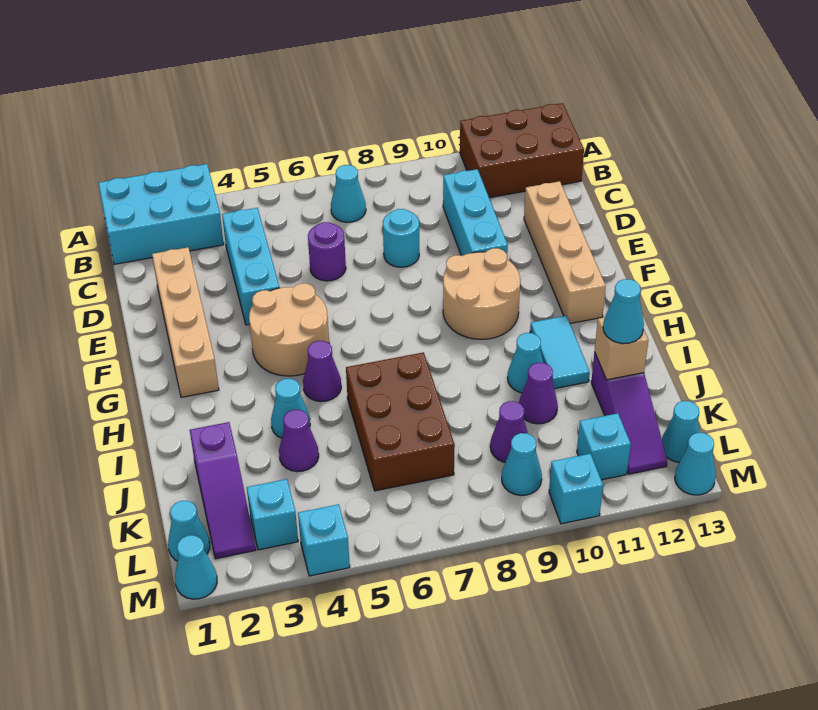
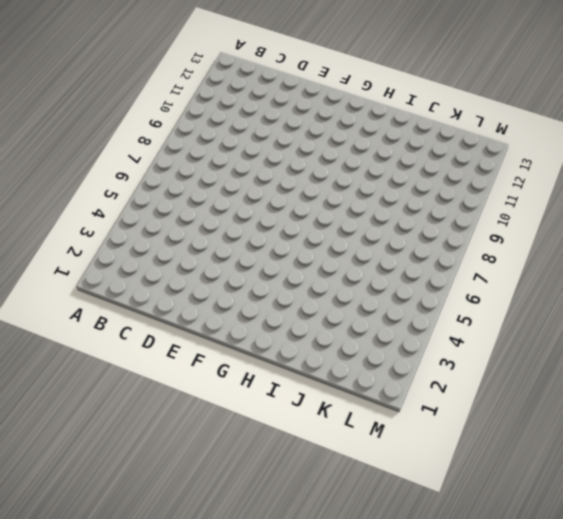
none -> cyan brick A1:B3 level 1
none -> brown brick A11:B13 level 1
none -> cyan cone B7 level 1
none -> cyan brick C4:E4 level 1

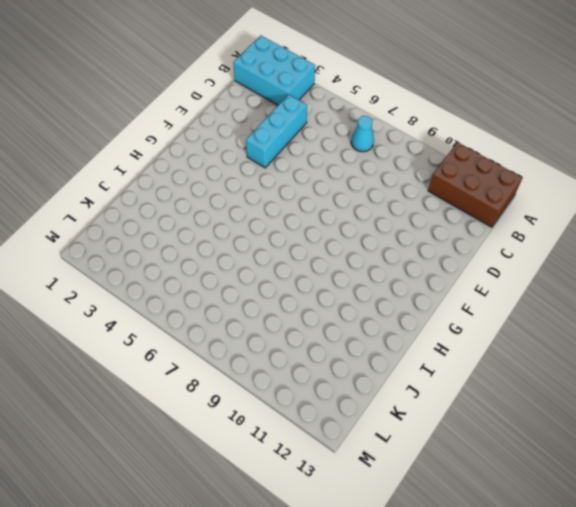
none -> cyan brick C10:E10 level 1
none -> tan brick D2:G2 level 1
none -> purple round brick D6 level 1
none -> cyan round brick D8 level 1

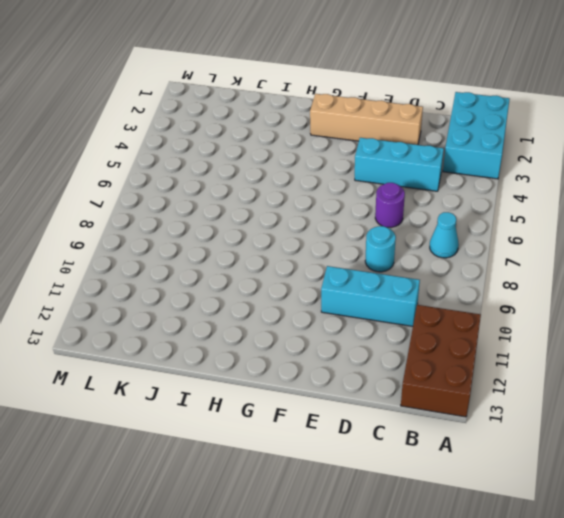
none -> tan brick D12:G12 level 1
none -> tan round brick F4:G5 level 1
none -> tan round brick F9:G10 level 1
none -> purple cone H5 level 1

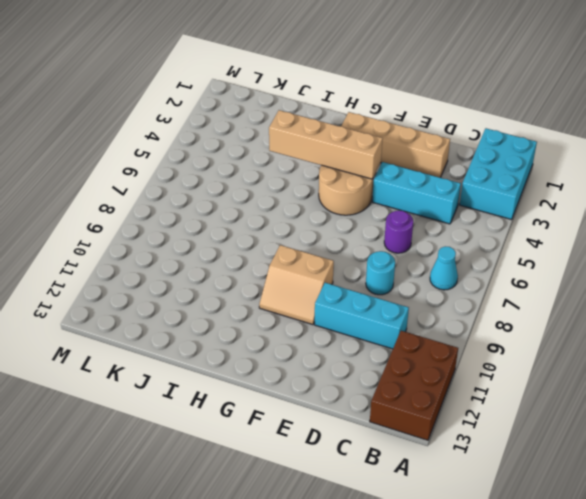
tan brick F4:I4 level 2 -> tan brick D12:G12 level 1
tan slope F9:G10 level 1 top 9 -> tan round brick F9:G10 level 1
none -> purple cone H5 level 1
none -> cyan tile H11:I11 level 1
none -> cyan cone I4 level 1
none -> brown brick I6:K7 level 1

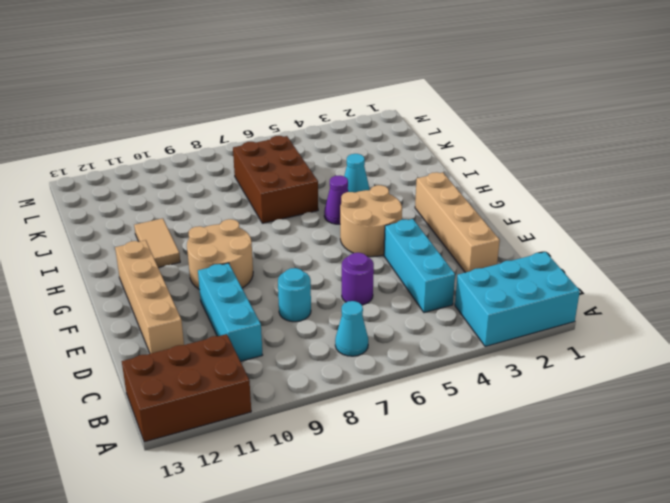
tan tile H11:I11 level 1 -> cyan tile H11:I11 level 1
none -> cyan cone I10 level 1
none -> purple slope J2:L2 level 1 top J
none -> purple cone J4 level 1
none -> purple cone J10 level 1

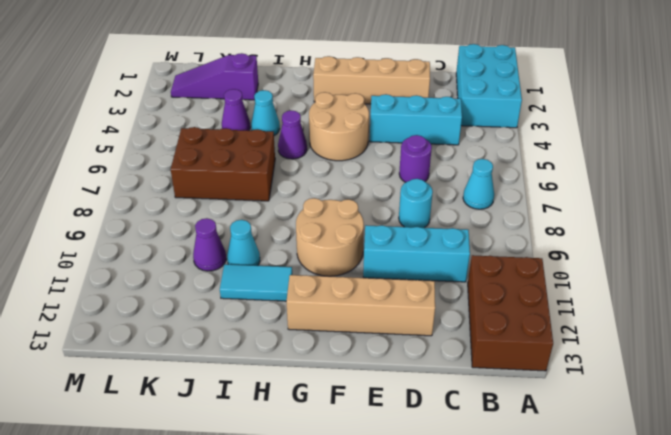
none -> purple slope J12:L12 level 1 top J
none -> purple cone K9 level 1
none -> cyan cone L1 level 1
none -> cyan brick L3 level 1

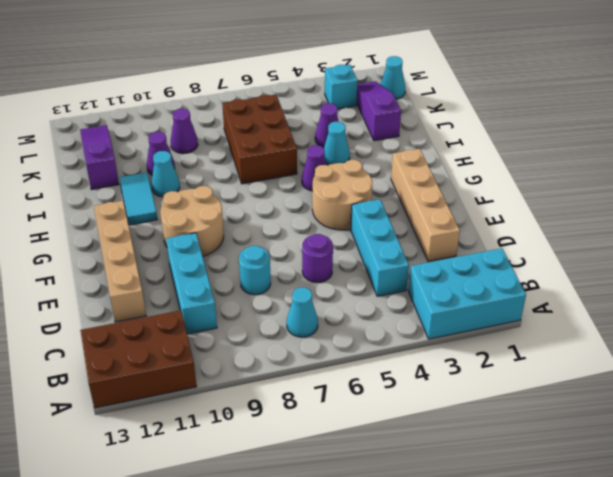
none -> cyan cone L9 level 1
none -> cyan brick L11 level 1
none -> cyan cone L13 level 1
none -> cyan cone M1 level 1

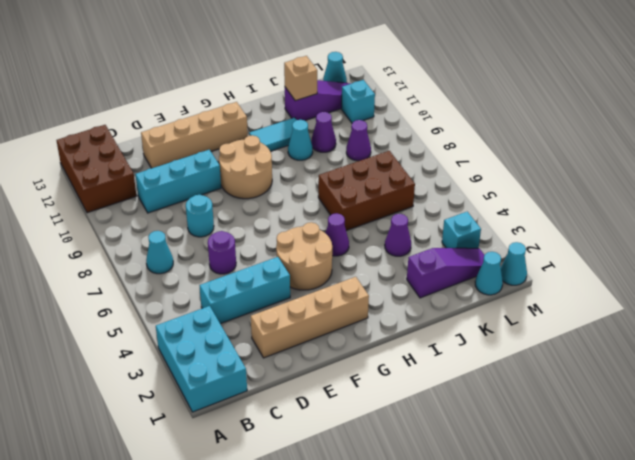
none -> cyan cone I4 level 1
none -> cyan cone L9 level 1
none -> cyan brick M4 level 1
none -> cyan brick M10 level 1

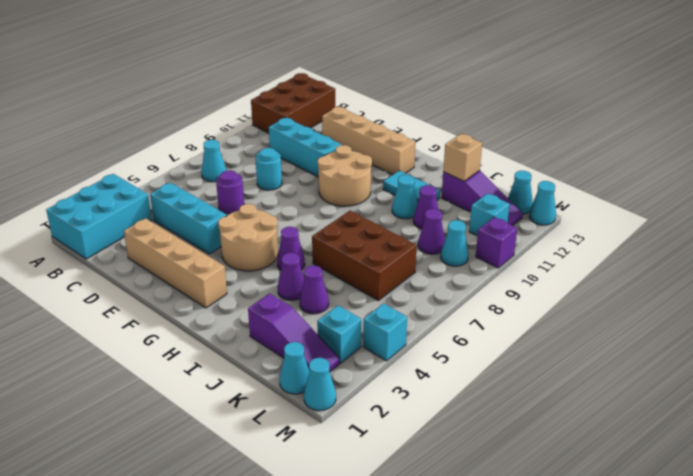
purple cone I4 level 1 -> cyan cone I4 level 1
purple brick M10 level 1 -> cyan brick M10 level 1
none -> cyan cone J12 level 3

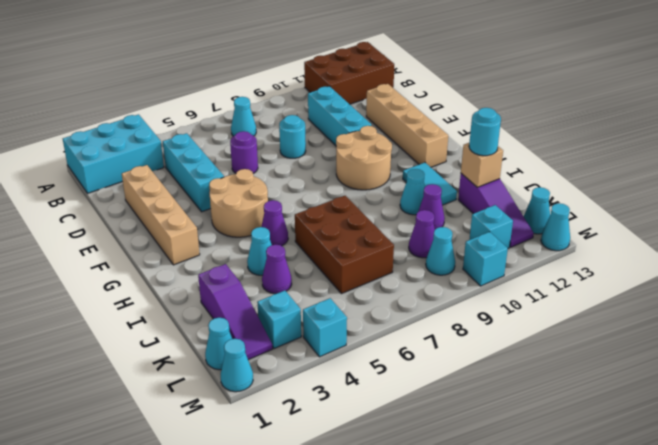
cyan round brick J12 level 3 -> cyan cone J12 level 3

